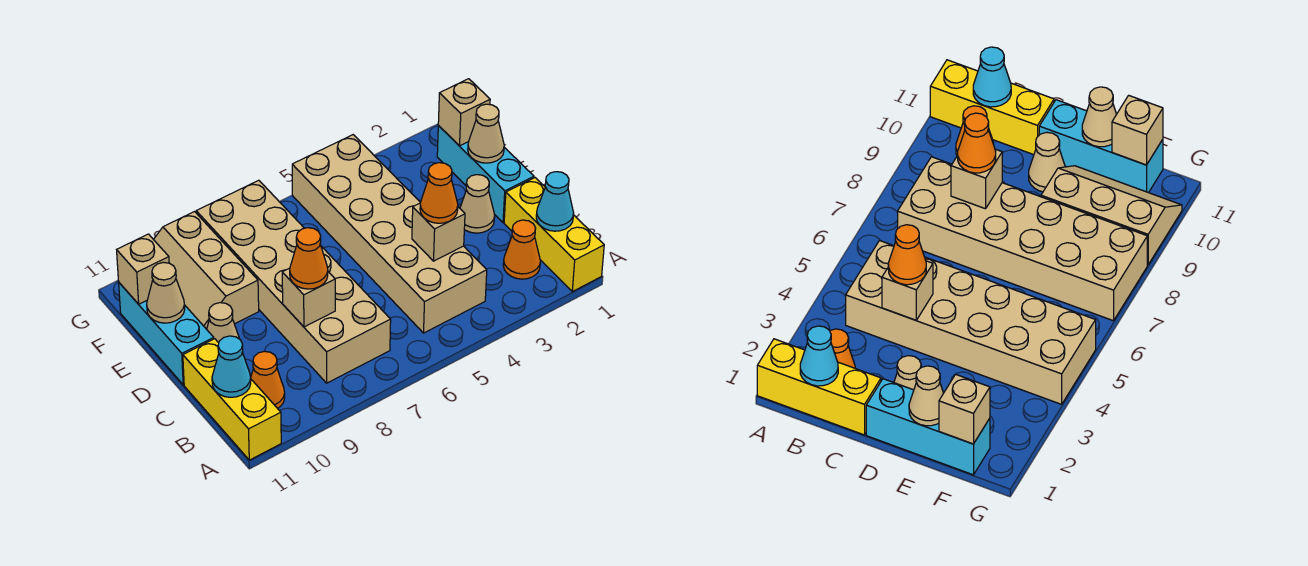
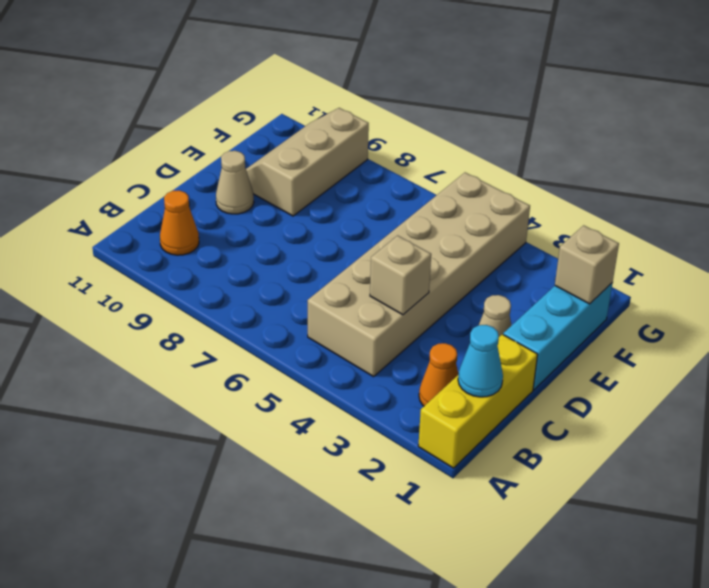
none -> yellow brick A11:C11 level 1
none -> tan brick B7:G8 level 1
none -> cyan brick D11:F11 level 1

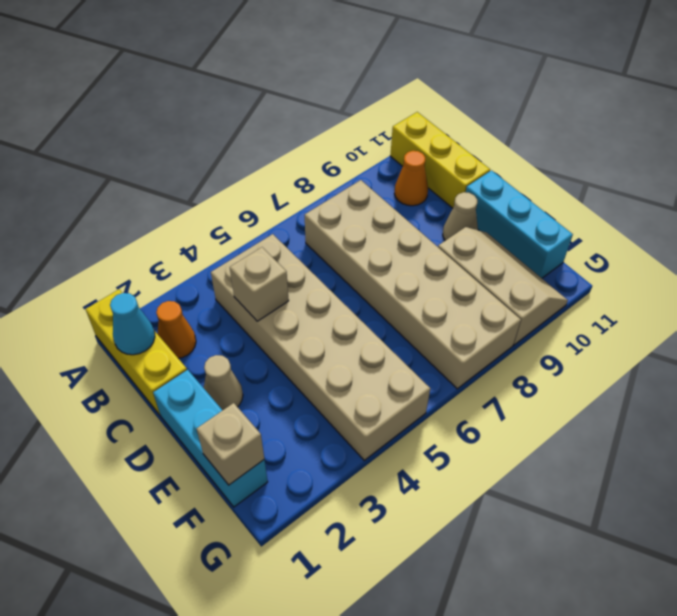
none -> cyan cone B11 level 2
none -> tan brick C8 level 2
none -> tan cone E1 level 2

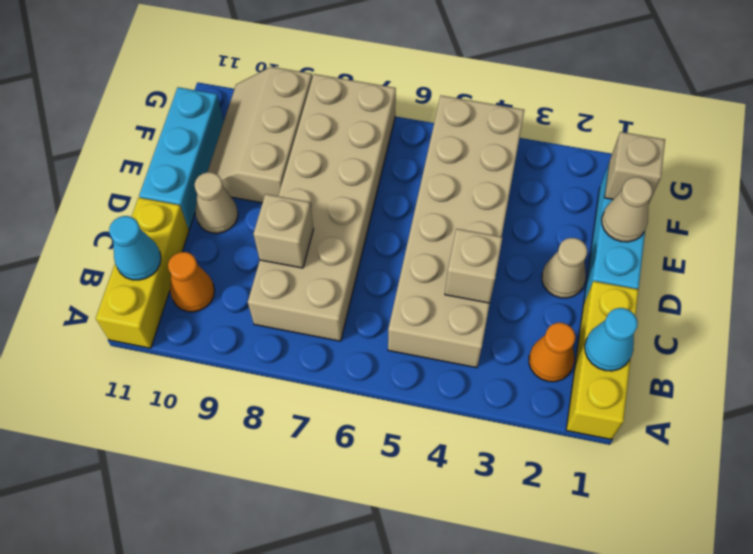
none -> tan cone E11 level 2
none -> tan brick F11 level 2
none -> orange cone C4 level 3

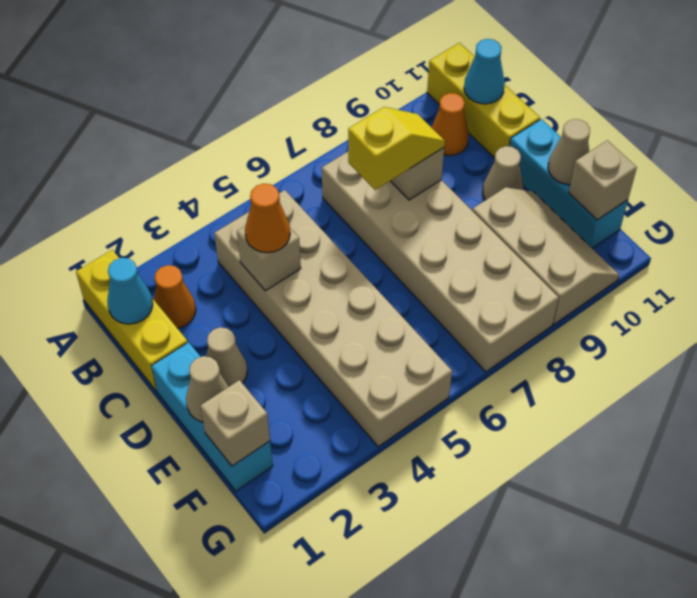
yellow slope C7:C8 level 3 top 7 -> orange cone C8 level 3

